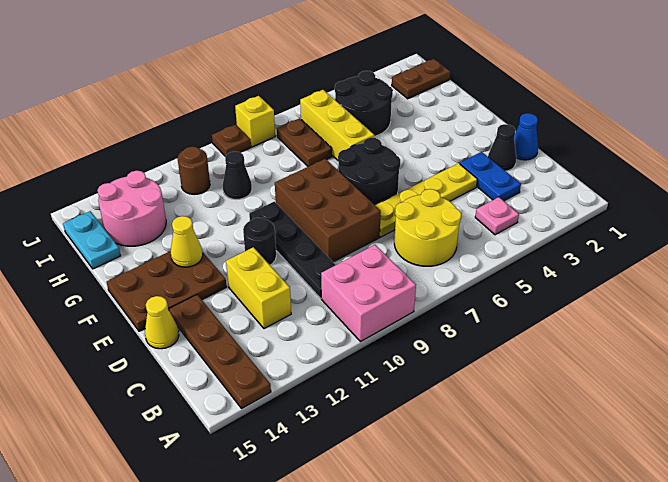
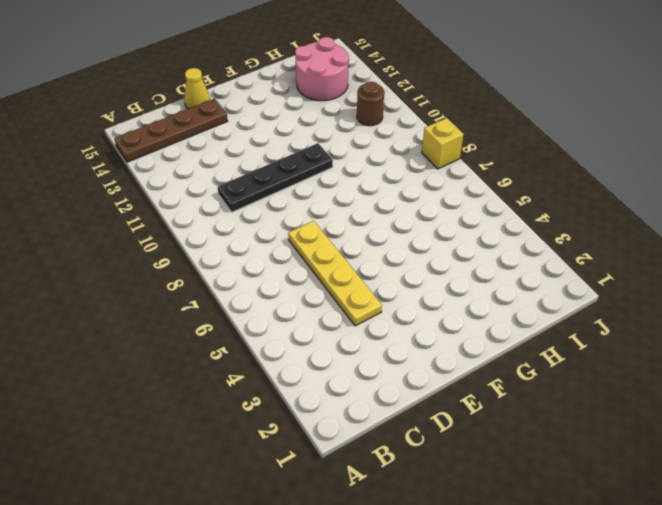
none -> pink brick A9:B10 level 1
none -> pink plate B4 level 1
none -> yellow round brick B6:C7 level 1

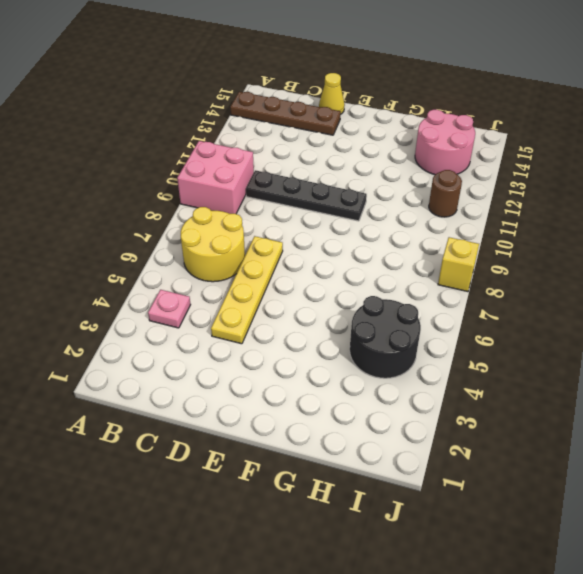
none -> blue plate C3:D3 level 1
none -> yellow brick C12:D12 level 1
none -> blue cone D1 level 1

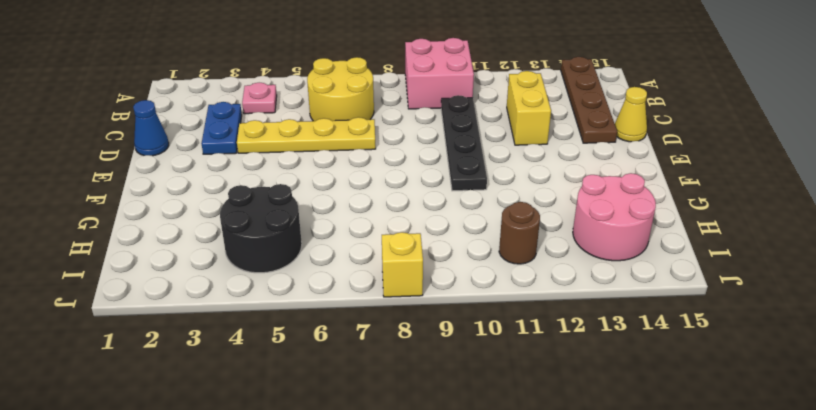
none -> black cone D2 level 1
none -> brown brick D8:F9 level 1
none -> black round brick E6:F7 level 1

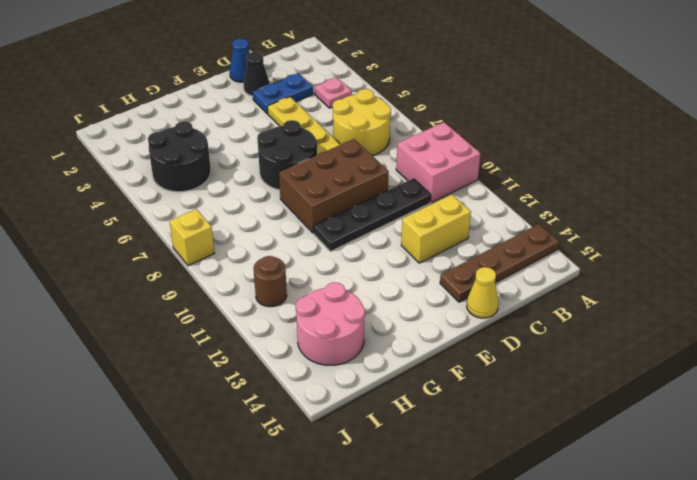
none -> black round brick E11 level 1
none -> brown plate E13:F15 level 1
none -> yellow brick G6:I6 level 1

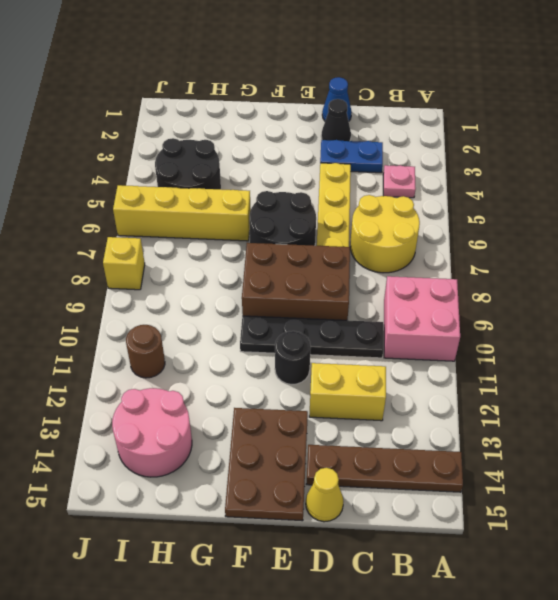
yellow brick G6:J6 level 1 -> yellow brick G6:I6 level 1
none -> brown plate H7:I7 level 1
none -> black cone H10 level 1
none -> cyan plate H15:I15 level 1

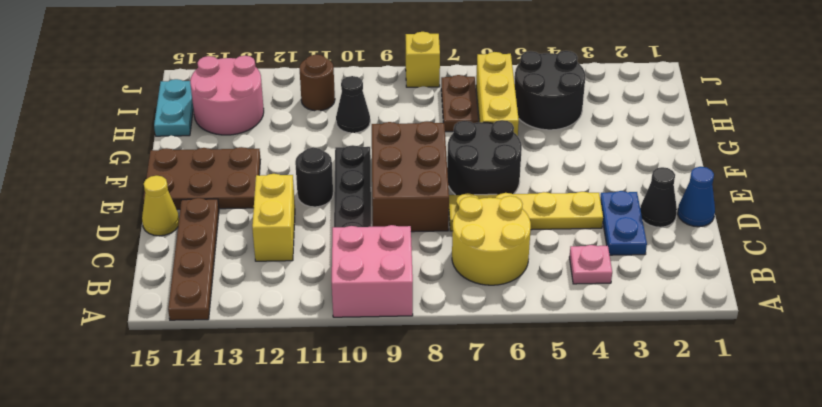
none -> brown plate I1:I2 level 1
none -> brown plate J9 level 1
none -> yellow cone F13 level 2

